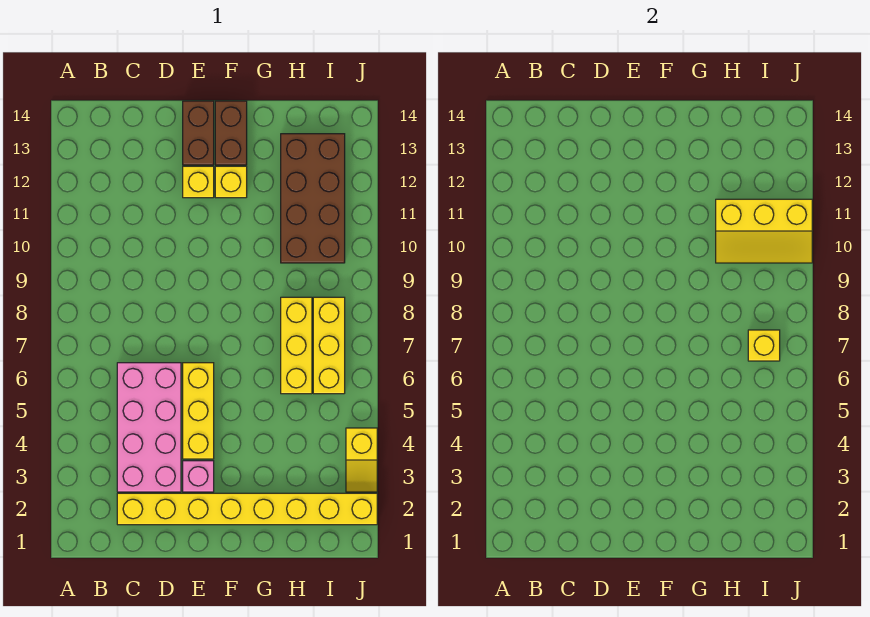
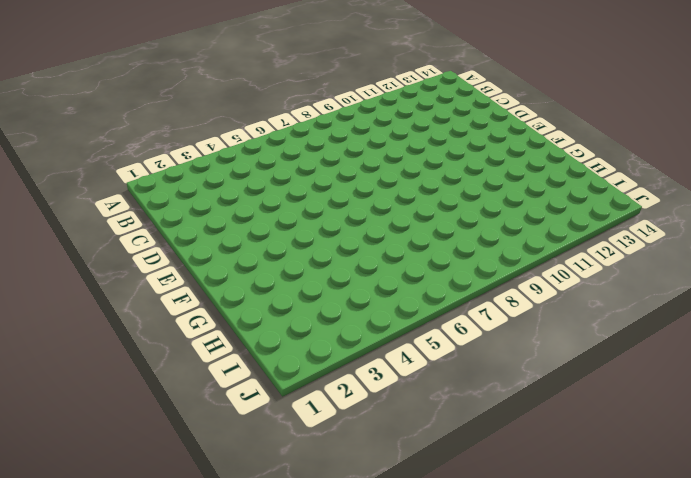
none -> yellow brick C2:J2 level 1
none -> pink brick C3:D6 level 1
none -> pink brick E3 level 1

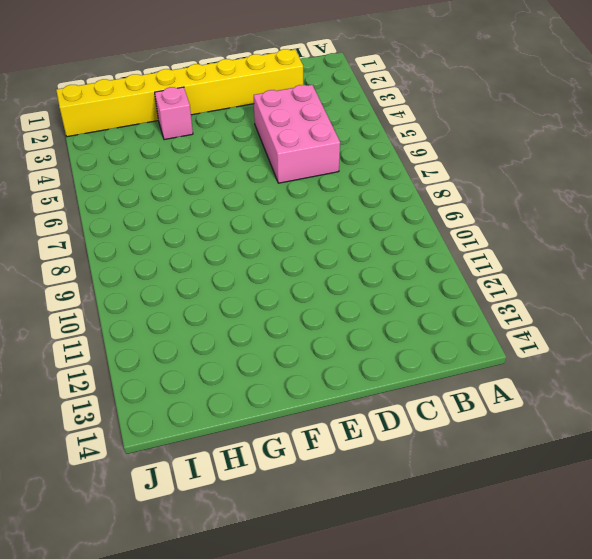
pink brick C4:D6 level 1 -> pink brick C3:D6 level 1
pink brick G3 level 1 -> pink brick E3 level 1
none -> yellow brick E4:E6 level 1
none -> yellow brick E12 level 1
none -> brown brick E13:E14 level 1

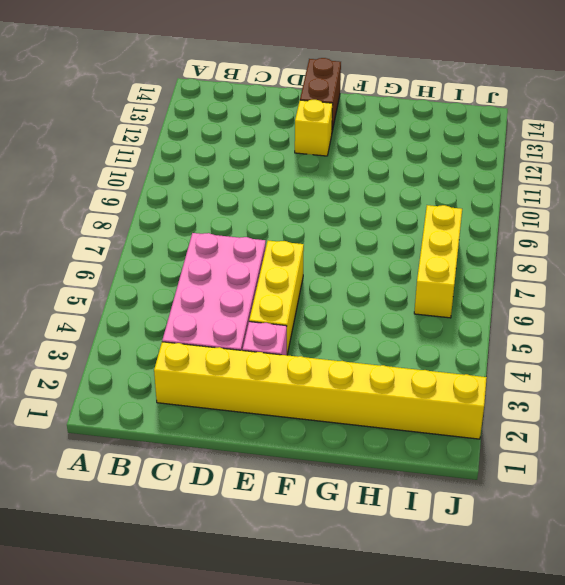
none -> yellow brick F12 level 1
none -> brown brick F13:F14 level 1
none -> yellow brick H6:H8 level 1

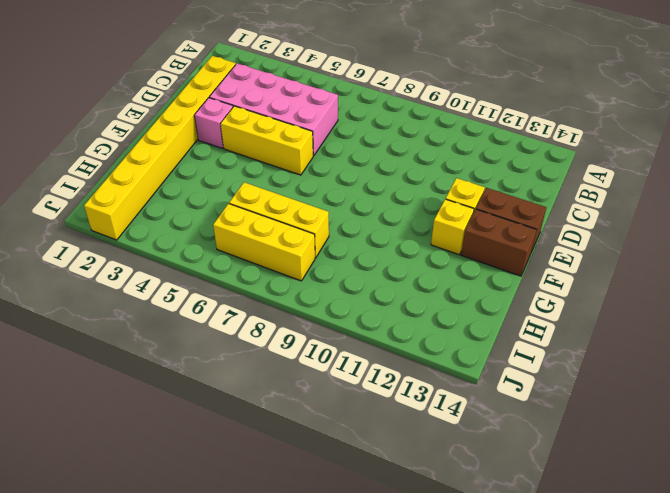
none -> brown brick H10:I13 level 1
none -> yellow slope J3:J4 level 1 top 4
none -> yellow slope H10:J11 level 2 top 11

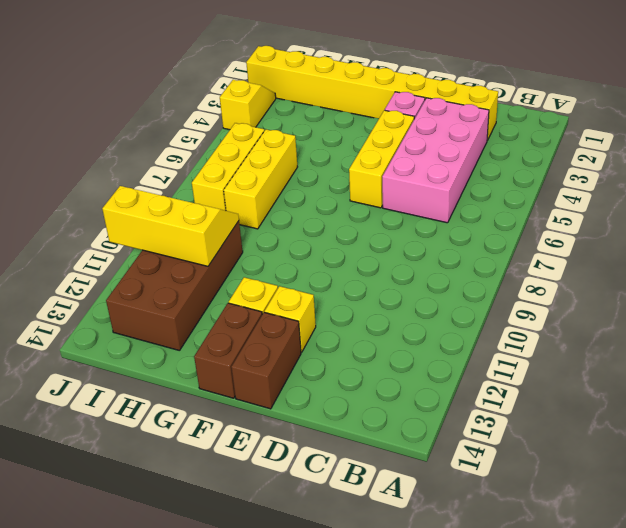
none -> yellow brick I7 level 2

